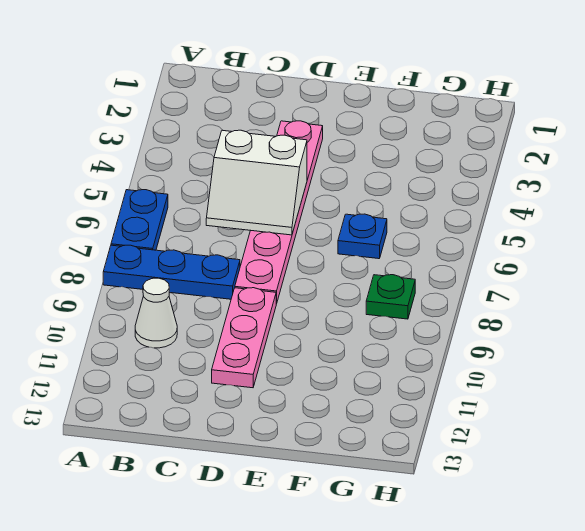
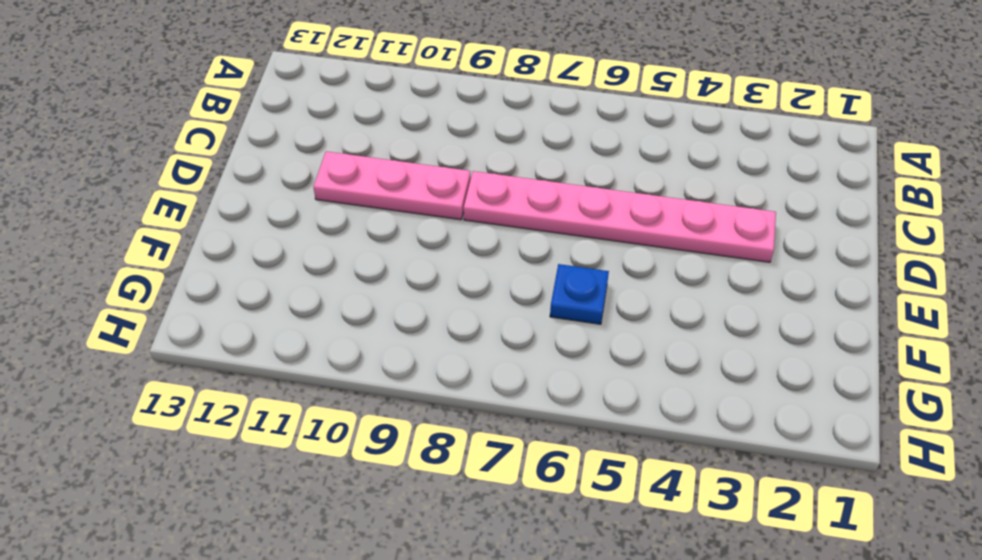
none -> blue plate A6:A7 level 1
none -> blue plate A8:C8 level 1

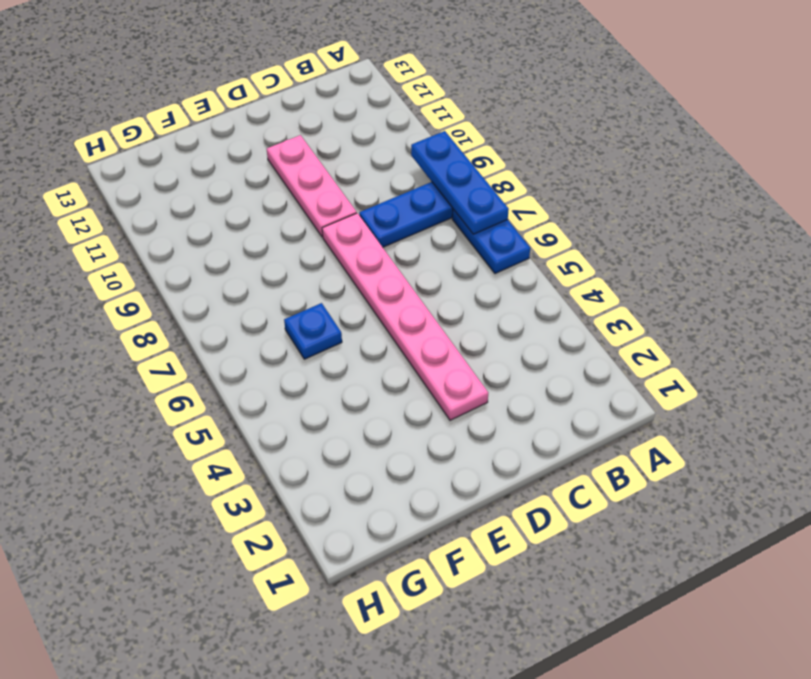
blue plate A7:A9 level 2 -> none
none -> white cone B10 level 1
none -> green plate G8 level 1

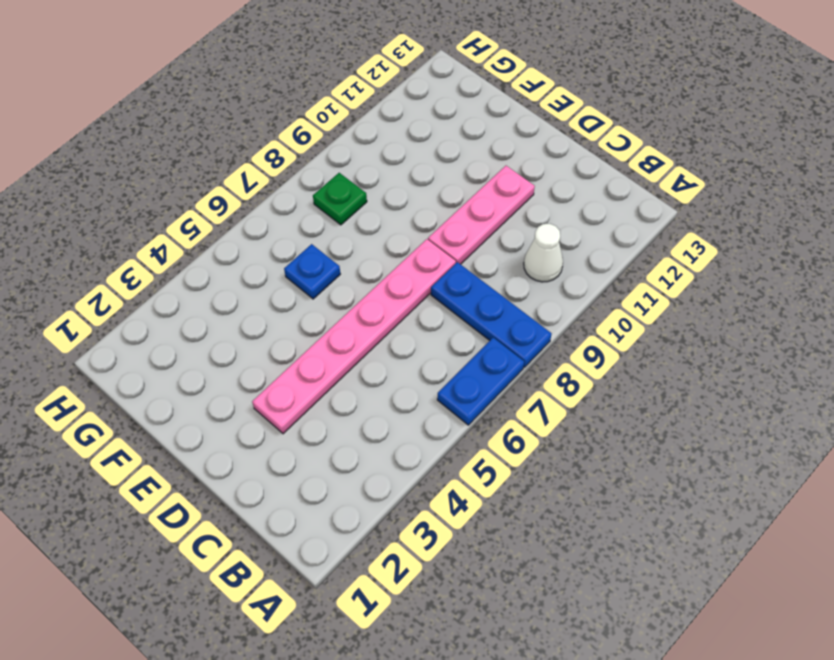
none -> white slope C5:D6 level 2 top 5

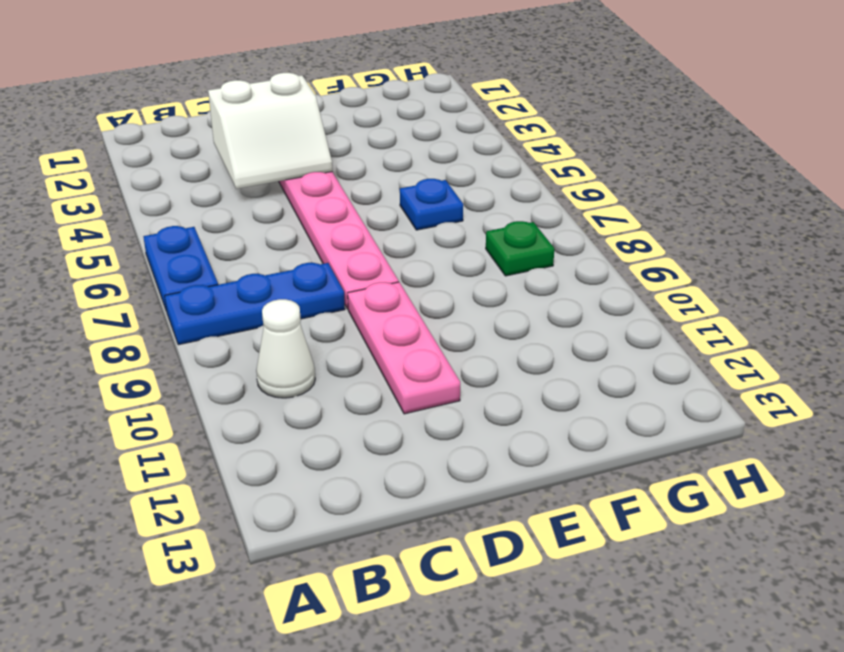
white slope C3:D4 level 2 top 3 -> white slope C5:D6 level 2 top 5

